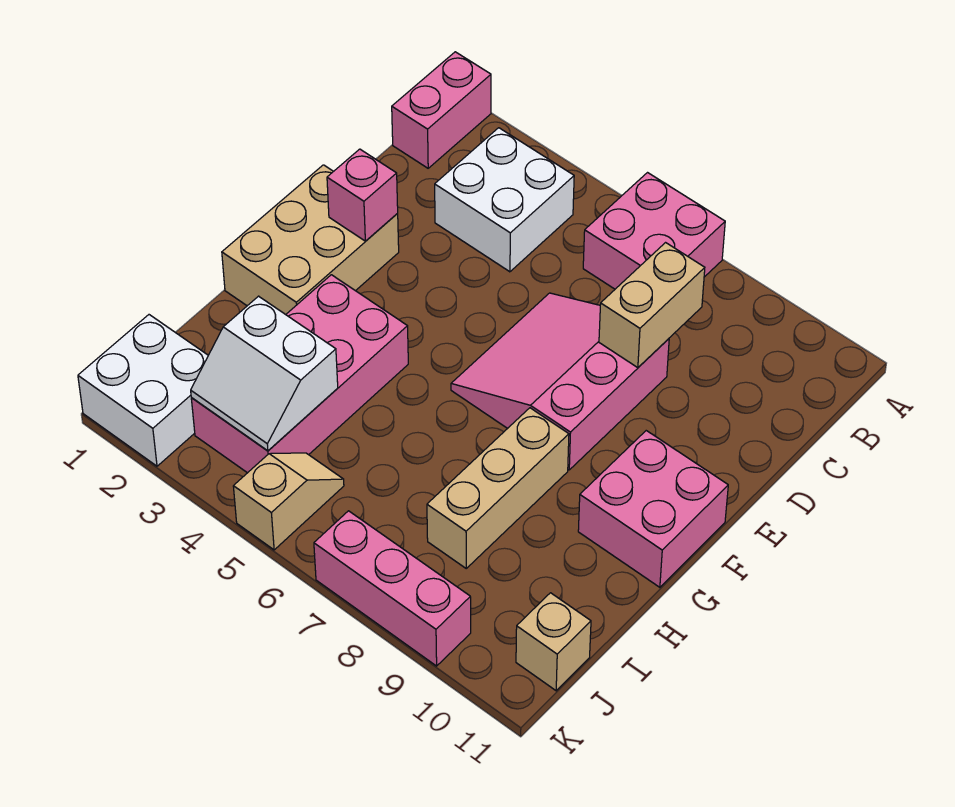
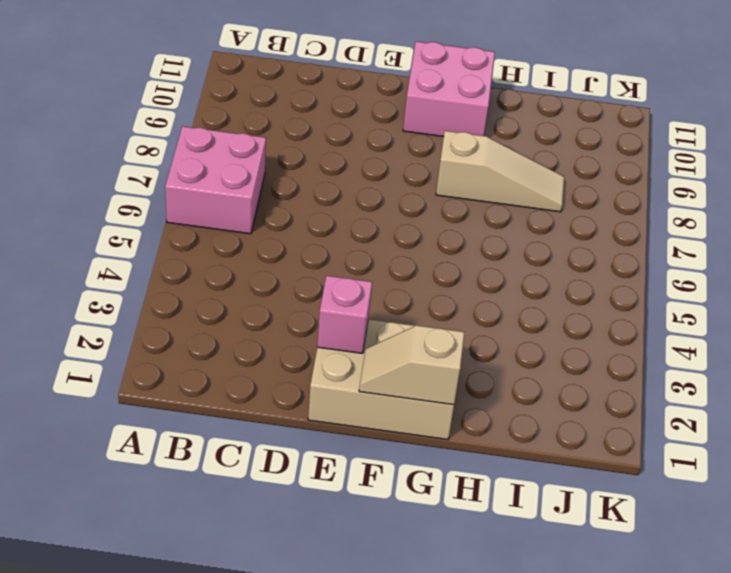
tan slope F1:G1 level 2 top G -> tan slope J5:K5 level 1 top K
tan slope G8:I8 level 1 top G -> tan brick G8:I8 level 1
none -> pink brick A1:B1 level 1
none -> white brick B3:C4 level 1
none -> pink slope D6:F8 level 1 top 8

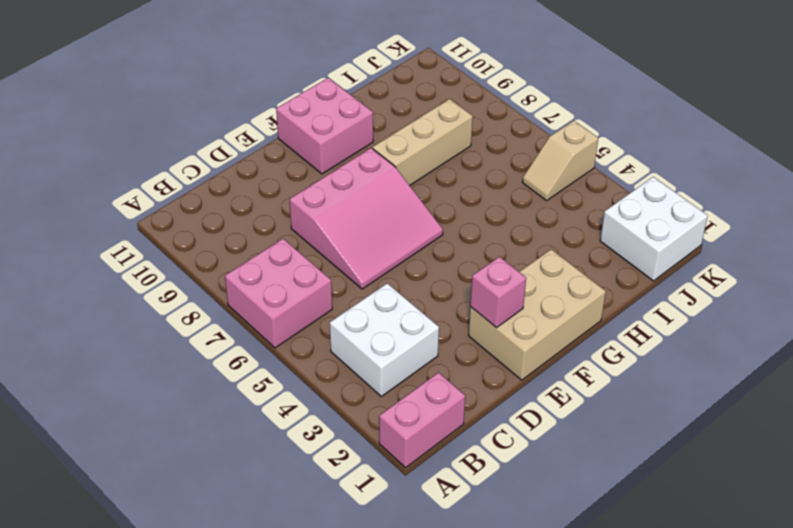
none -> pink brick G3:J4 level 1
none -> tan brick J11 level 1
none -> pink brick K7:K9 level 1

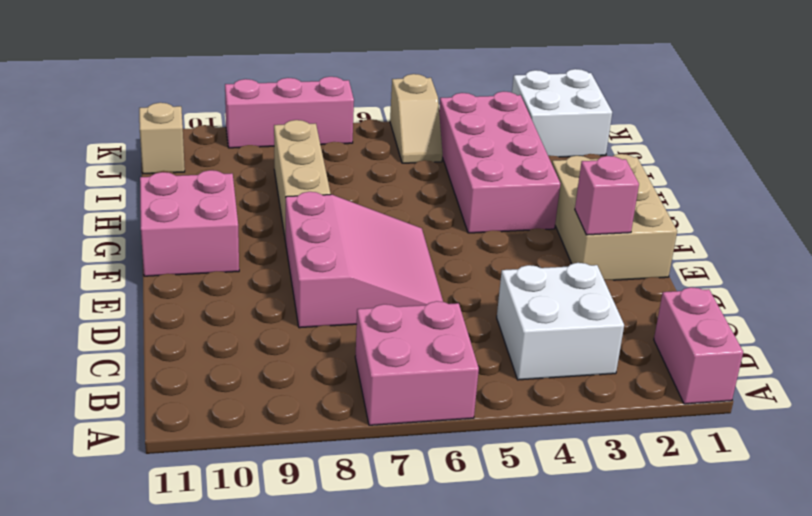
none -> tan brick C8:D8 level 2
none -> white slope I3:J4 level 2 top I

